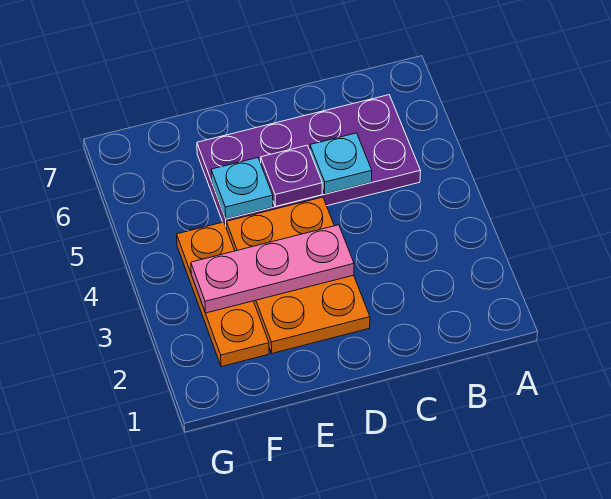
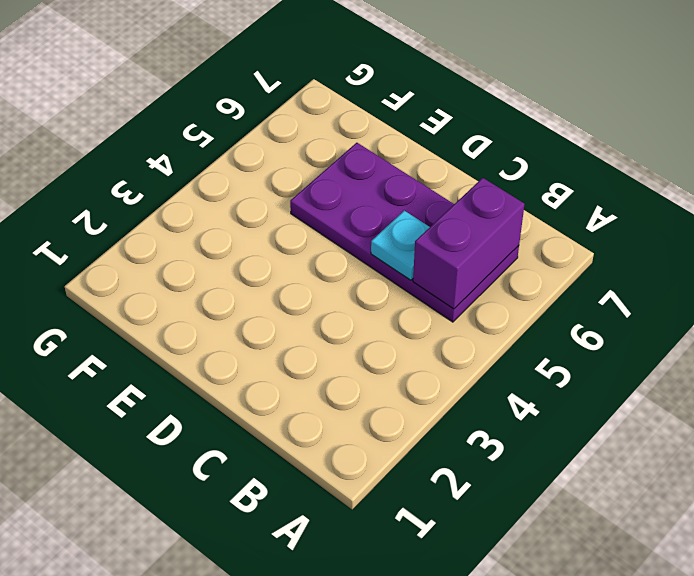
purple brick B5:B6 level 2 -> none
none -> orange plate D2:E4 level 1
none -> orange plate F2:F4 level 1

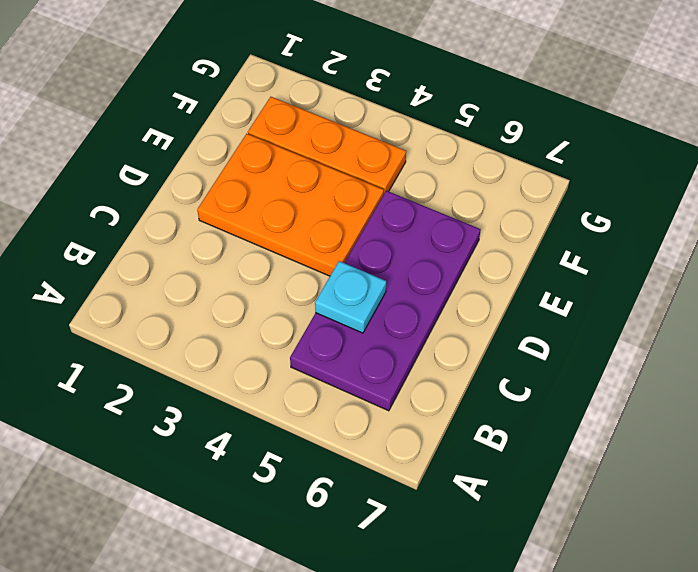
none -> pink plate D3:F3 level 2
none -> purple plate D5 level 2

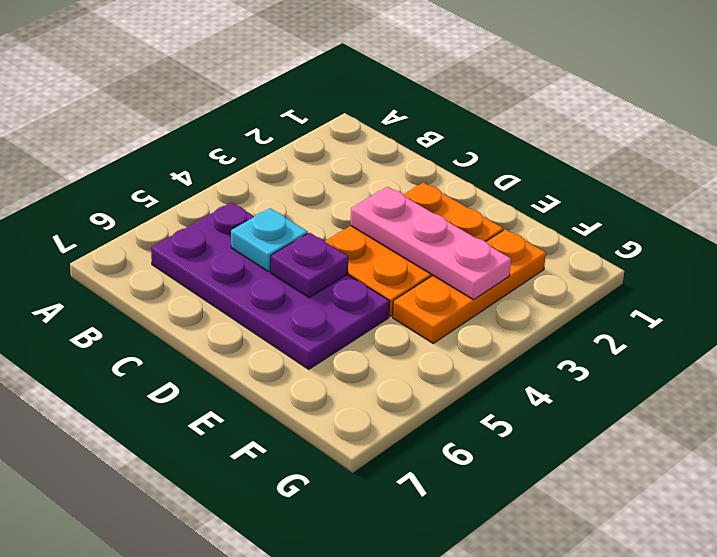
none -> cyan plate E5 level 2

